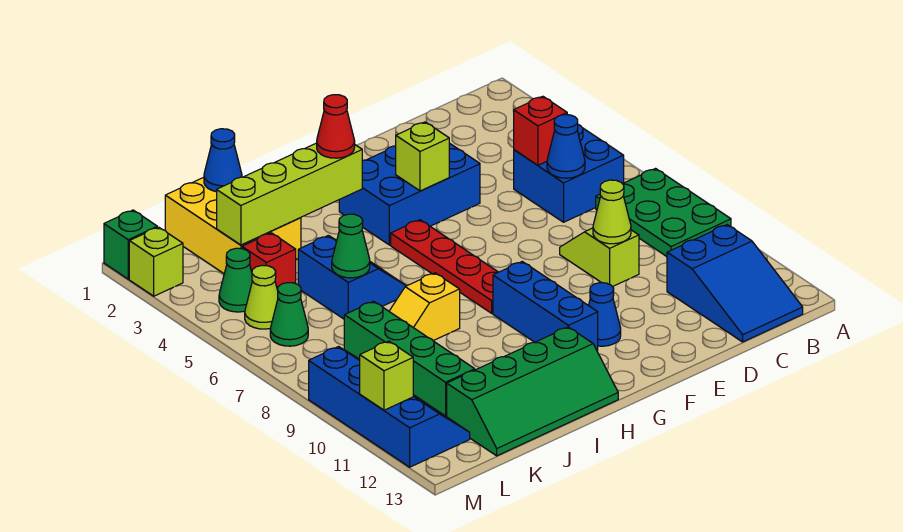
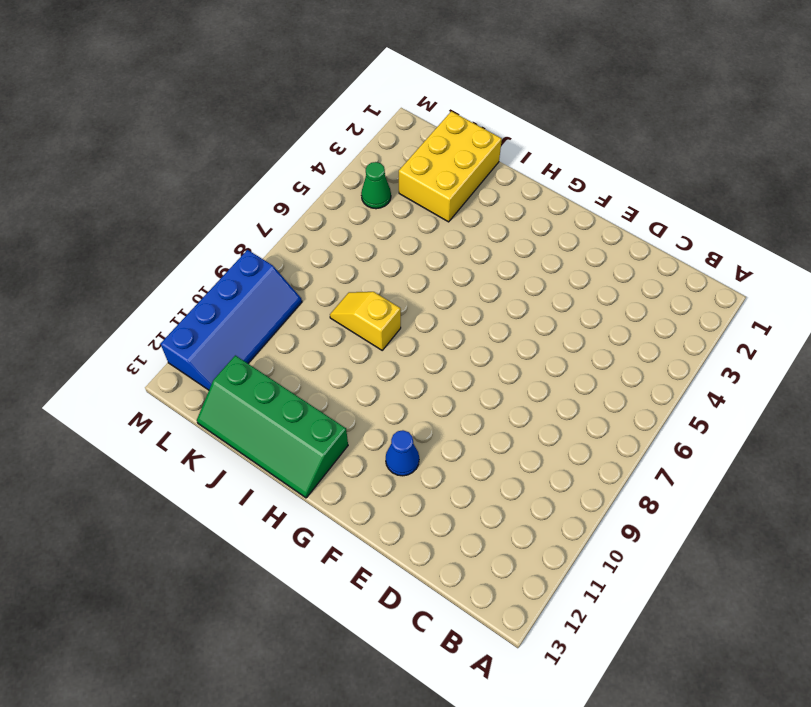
none -> green plate A7:B9 level 1
none -> blue brick B5:C6 level 1
none -> blue slope B11:C13 level 1 top 11

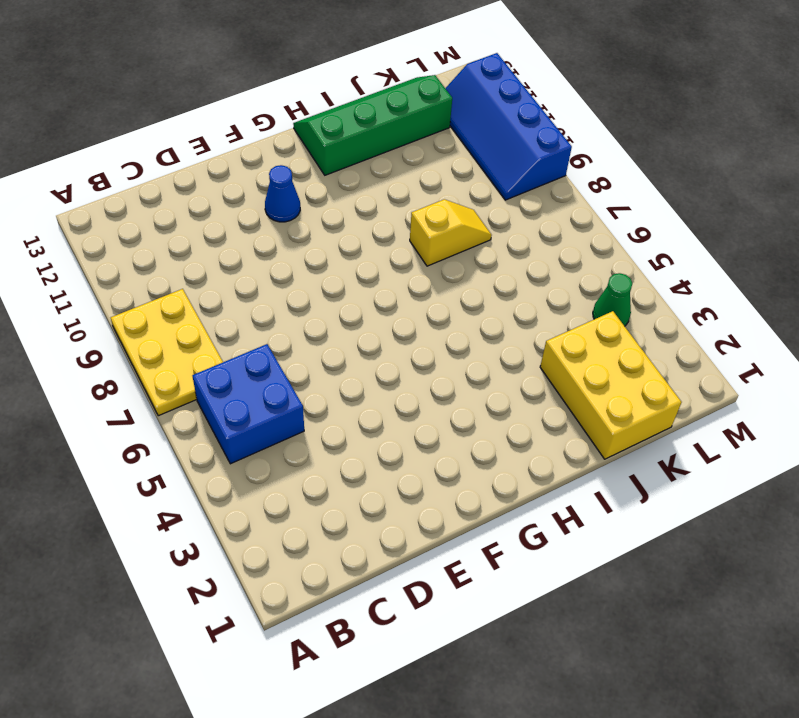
yellow plate A7:B9 level 1 -> green plate A7:B9 level 1
none -> blue slope B11:C13 level 1 top 11
none -> lime slope D8:D9 level 1 top 9
none -> blue brick E3:G4 level 1

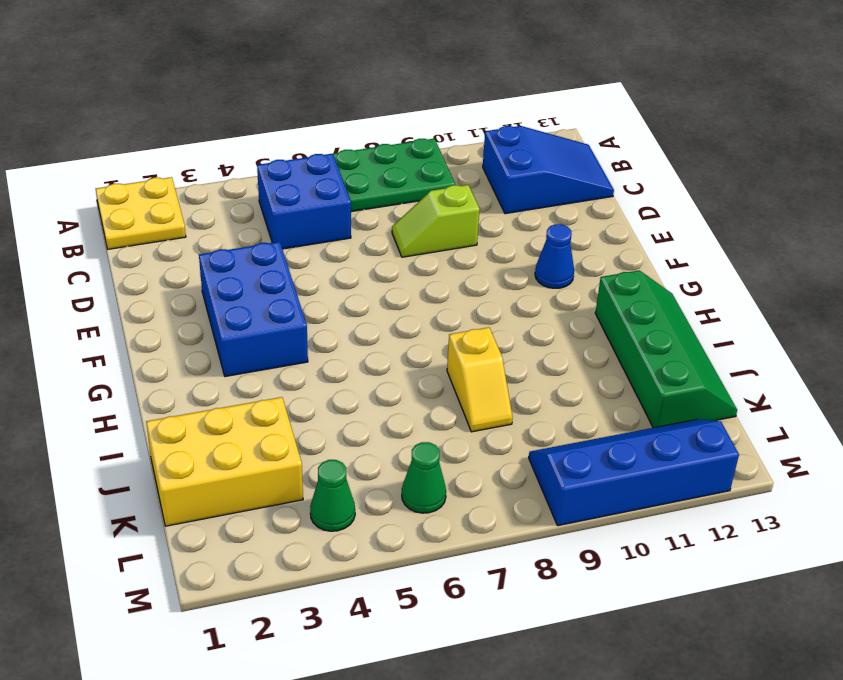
yellow plate A1:B2 level 1 -> none
none -> red plate G5:G8 level 1
none -> blue brick G9:G11 level 1
none -> blue slope I5:J6 level 1 top J

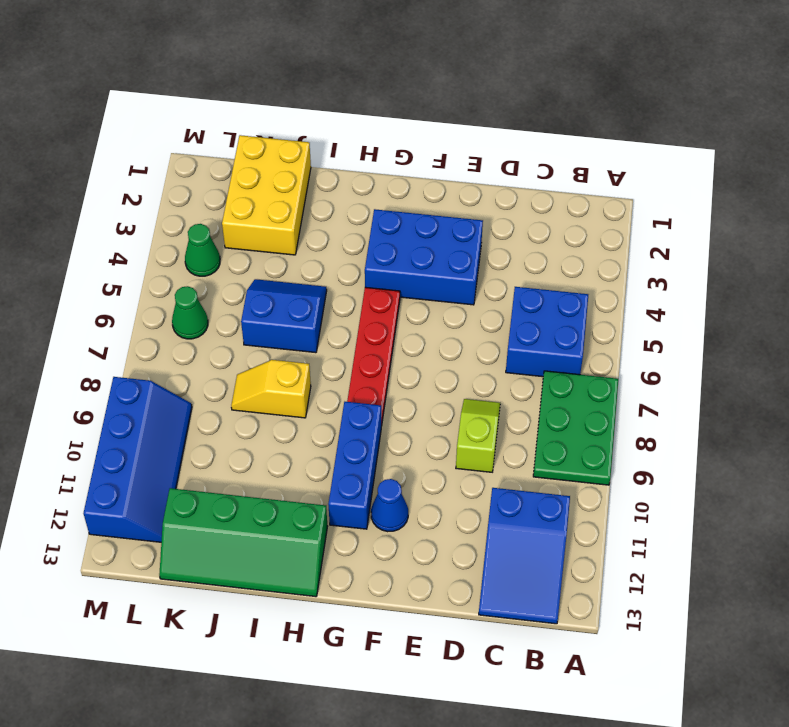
blue slope I5:J6 level 1 top 6 -> blue slope I5:J6 level 1 top J
none -> red brick K4 level 1
none -> green brick K8:K11 level 1
none -> lime cone L5 level 1

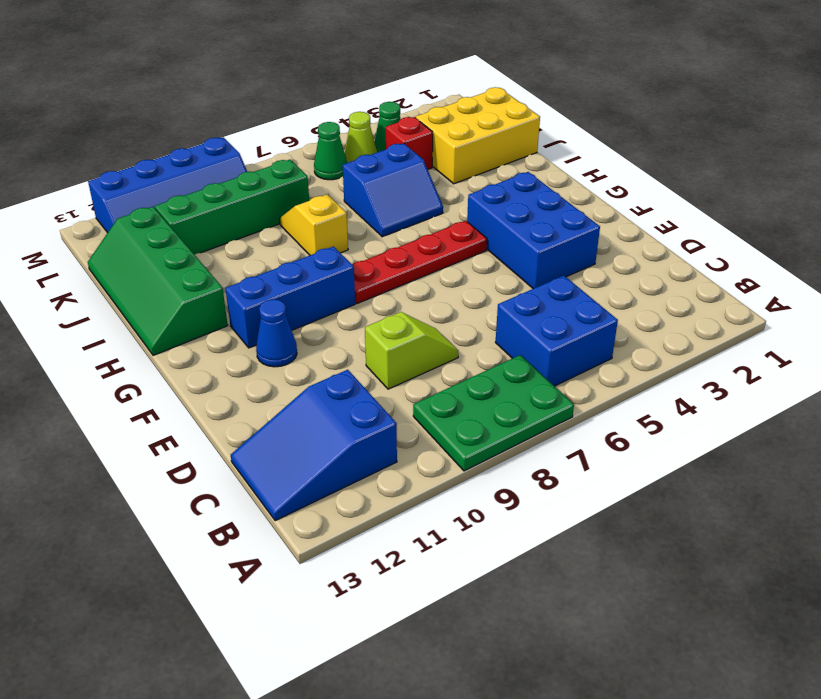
none -> green brick M1 level 1
none -> lime brick M2 level 1
none -> red brick C5 level 2

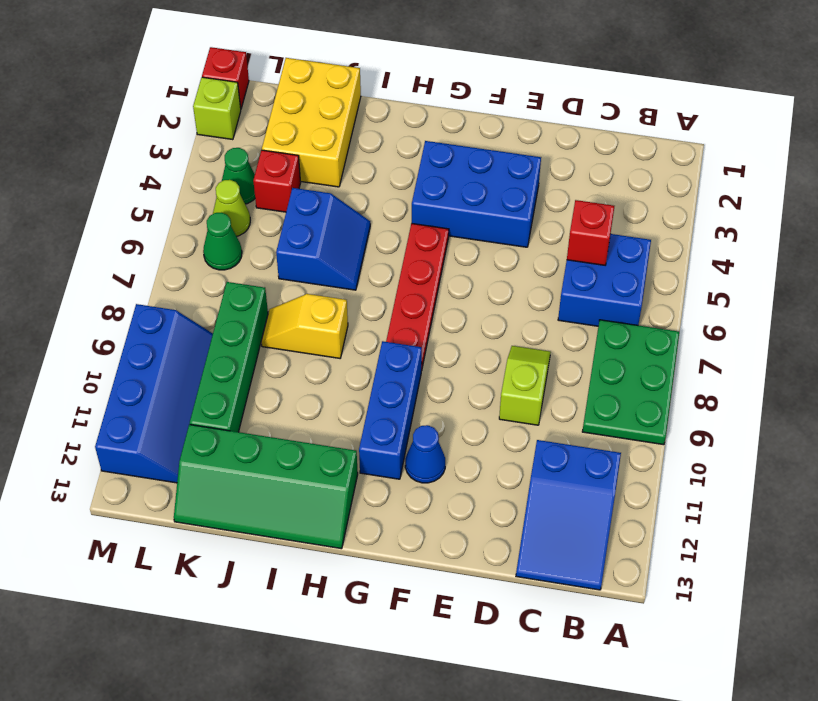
red brick M1 level 1 -> green brick M1 level 1
none -> blue cone C6 level 2
none -> lime cone D9 level 2
none -> lime brick F4 level 2

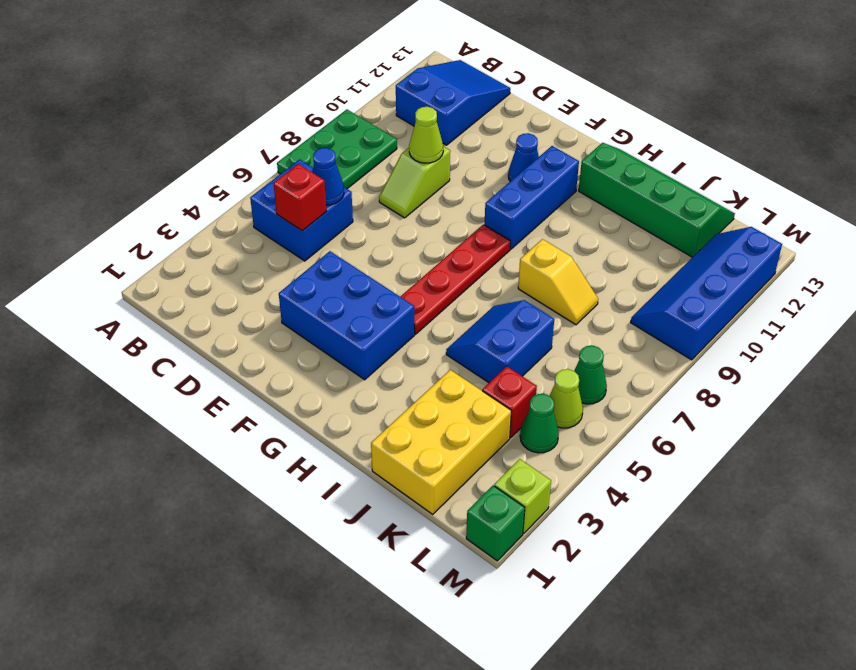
none -> green brick K8:K11 level 1
none -> lime brick F4 level 2
none -> lime brick H3:K3 level 2

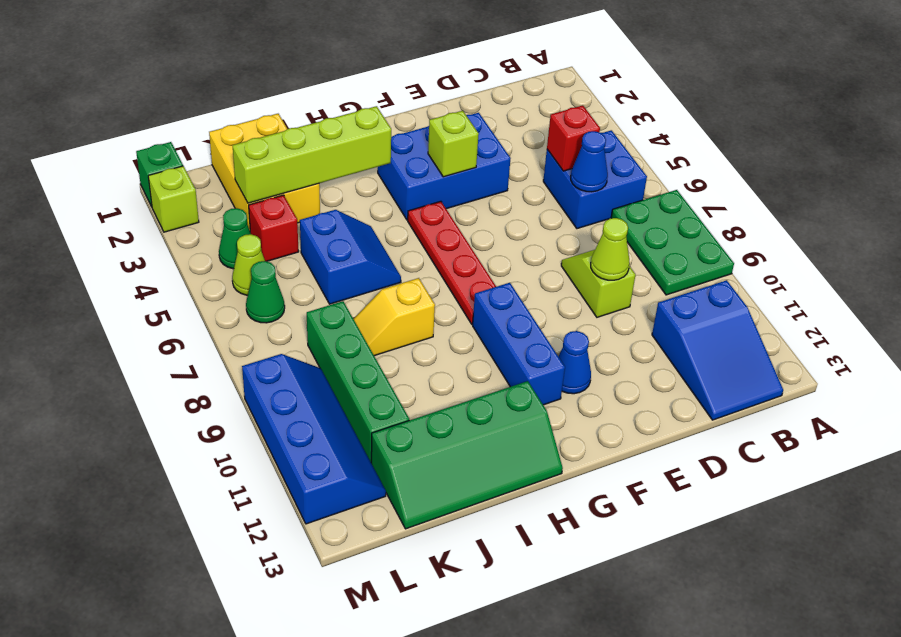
none -> blue cone J1 level 2
none -> green cone J6 level 2
none -> lime brick M11 level 2

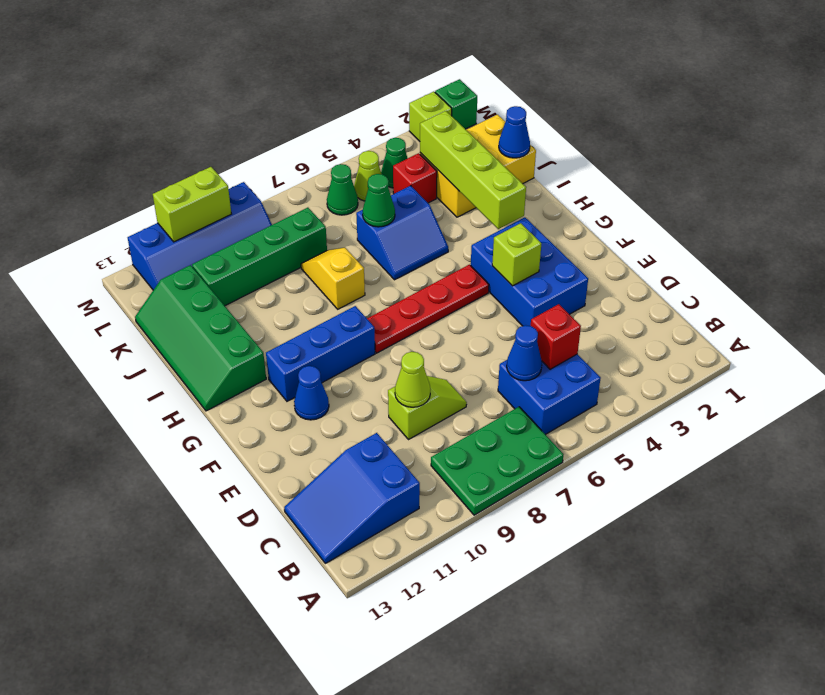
lime brick M10:M11 level 2 -> lime brick M11 level 2
none -> red cone H3 level 3

